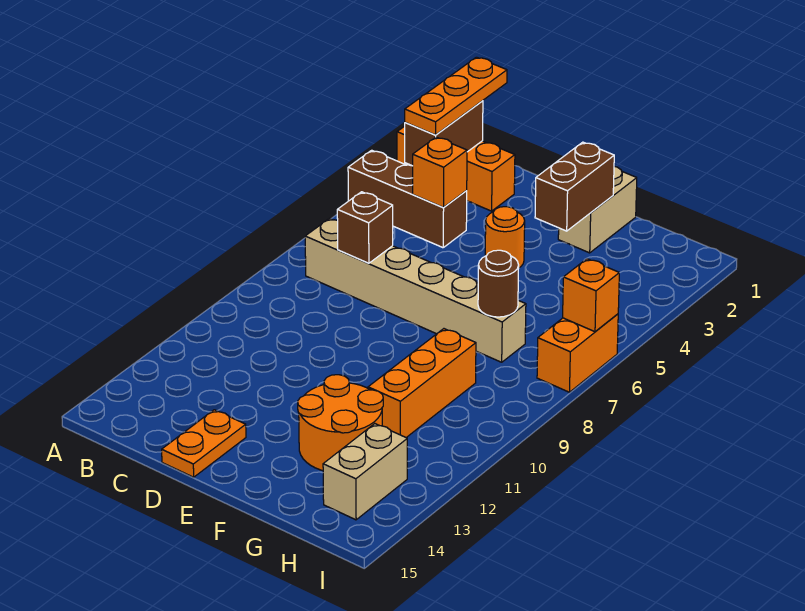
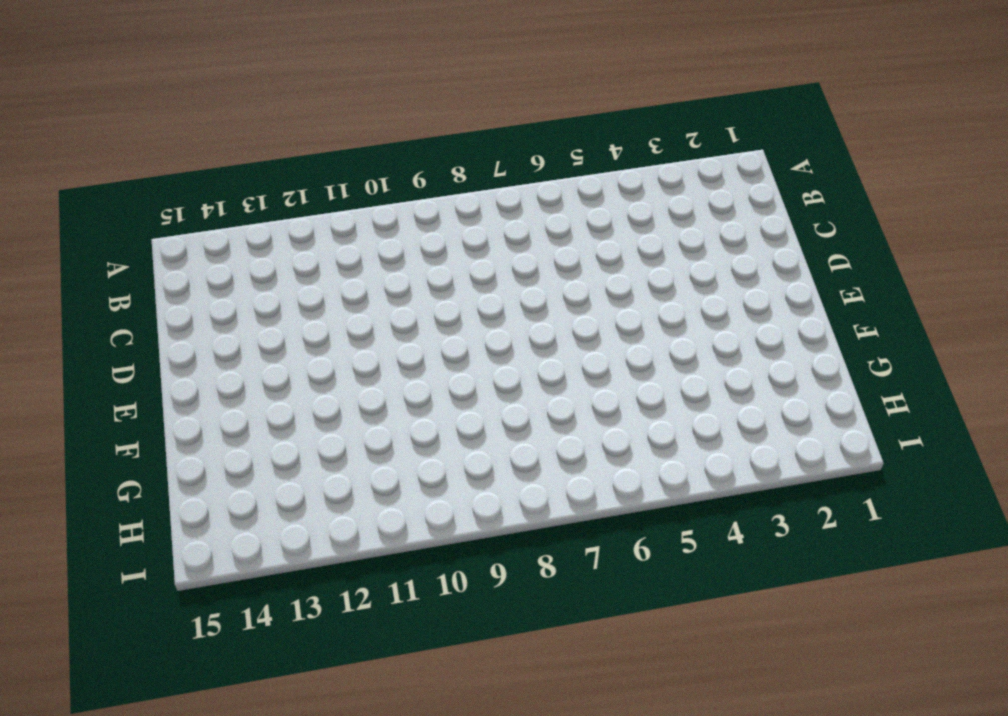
none -> orange brick A2:C2 level 1
none -> brown brick A4:C4 level 1
none -> tan brick B7:G7 level 1

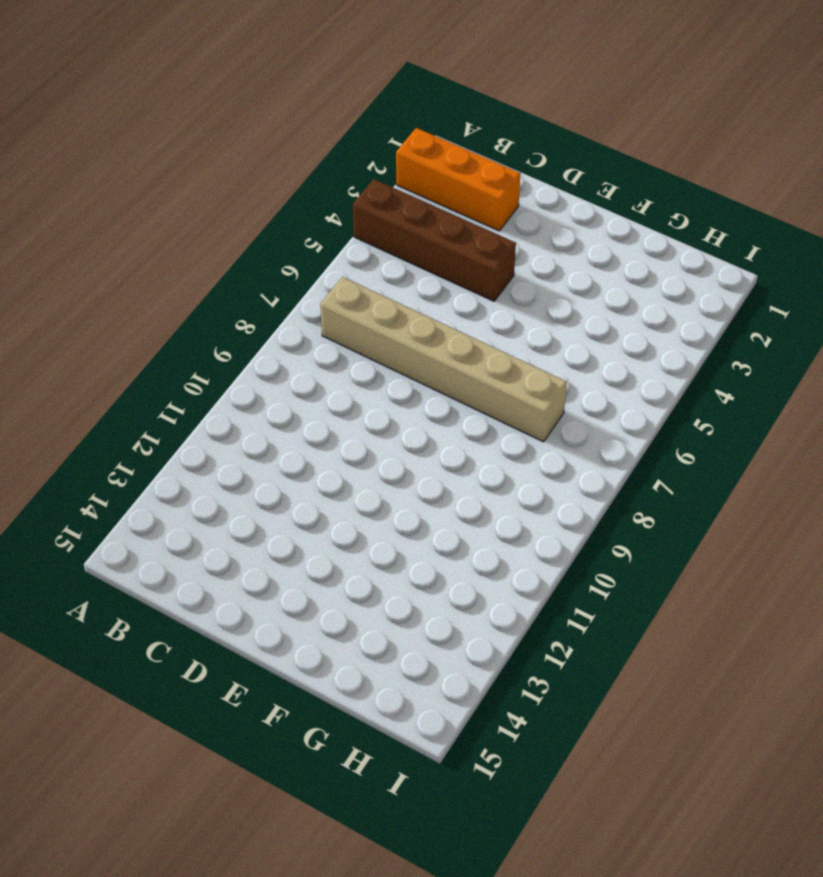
brown brick A4:D4 level 1 -> brown brick A4:C4 level 1
none -> orange plate D14:D15 level 1
none -> orange round brick E4 level 1
none -> tan brick F1:F2 level 1

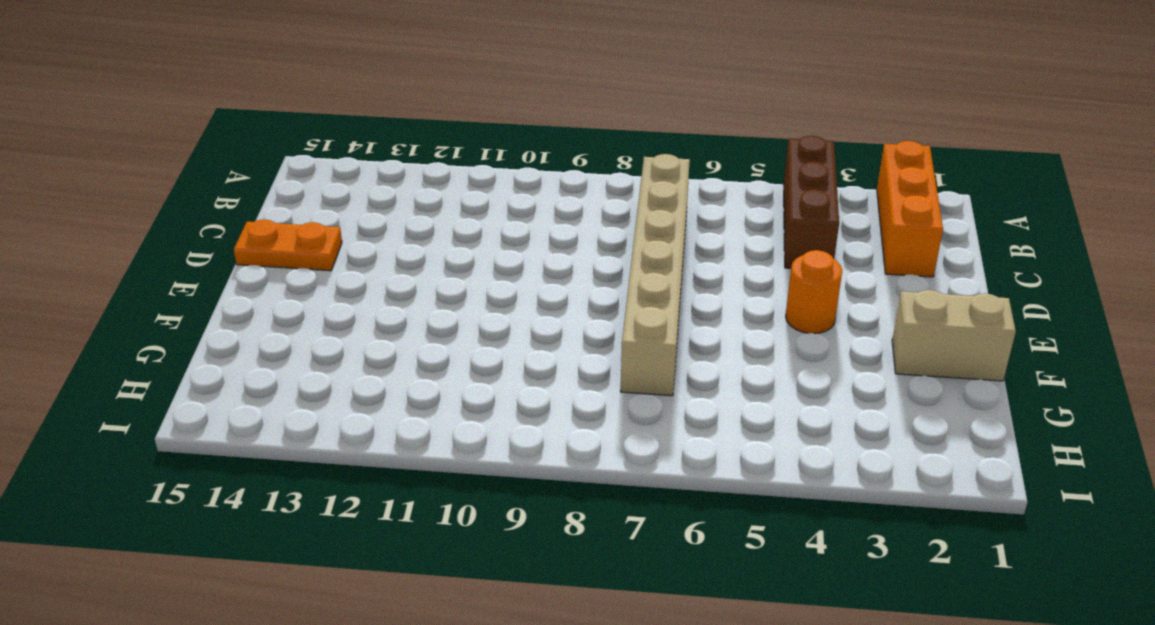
none -> orange round brick F12:G13 level 1
none -> orange brick G9:G11 level 1
none -> tan brick H13:H14 level 1

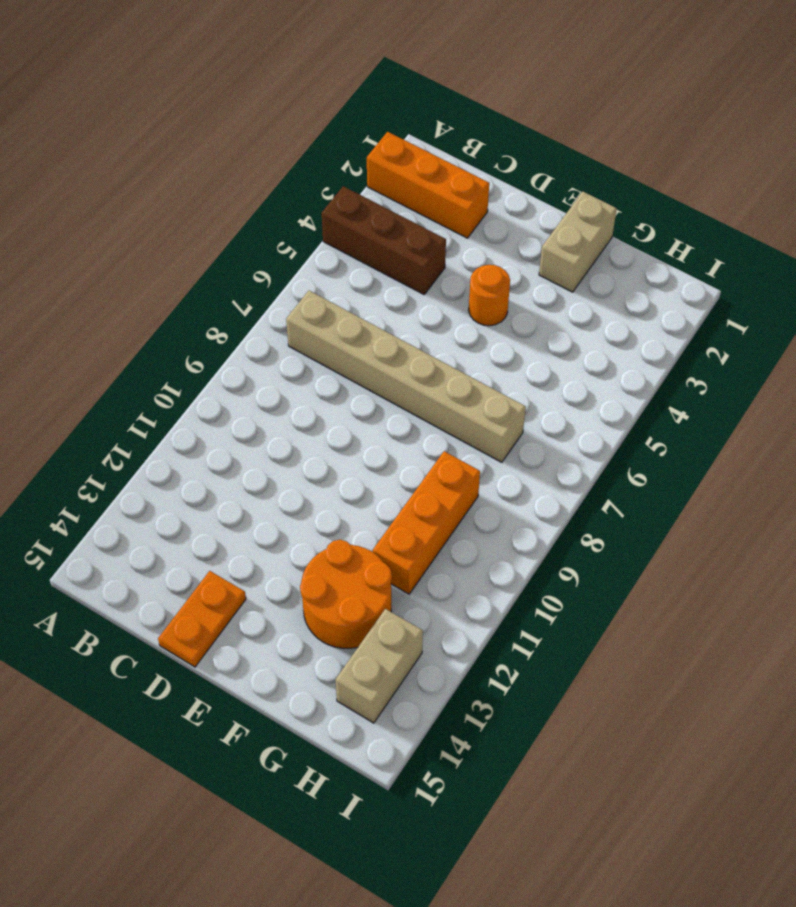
none -> orange brick I6:I7 level 1
none -> brown brick B2:B3 level 2
none -> orange brick C4 level 2

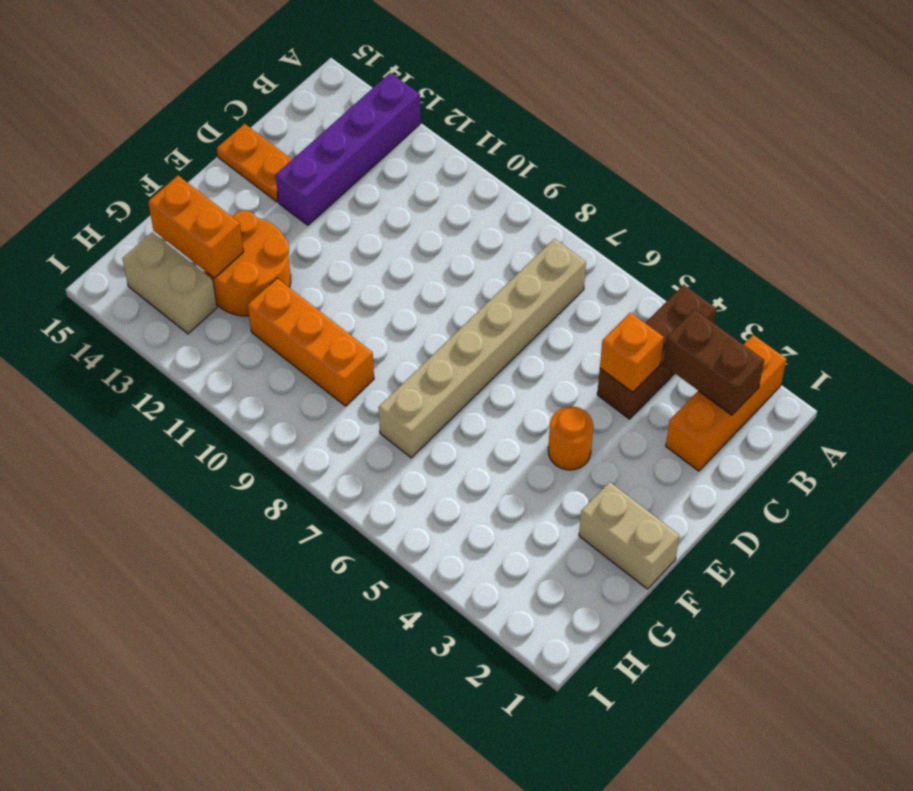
purple brick A13:D13 level 1 -> none
orange brick G13:G14 level 2 -> orange brick I6:I7 level 1
none -> brown brick C7 level 2
none -> brown brick F2:F3 level 2
none -> brown round brick G7 level 2

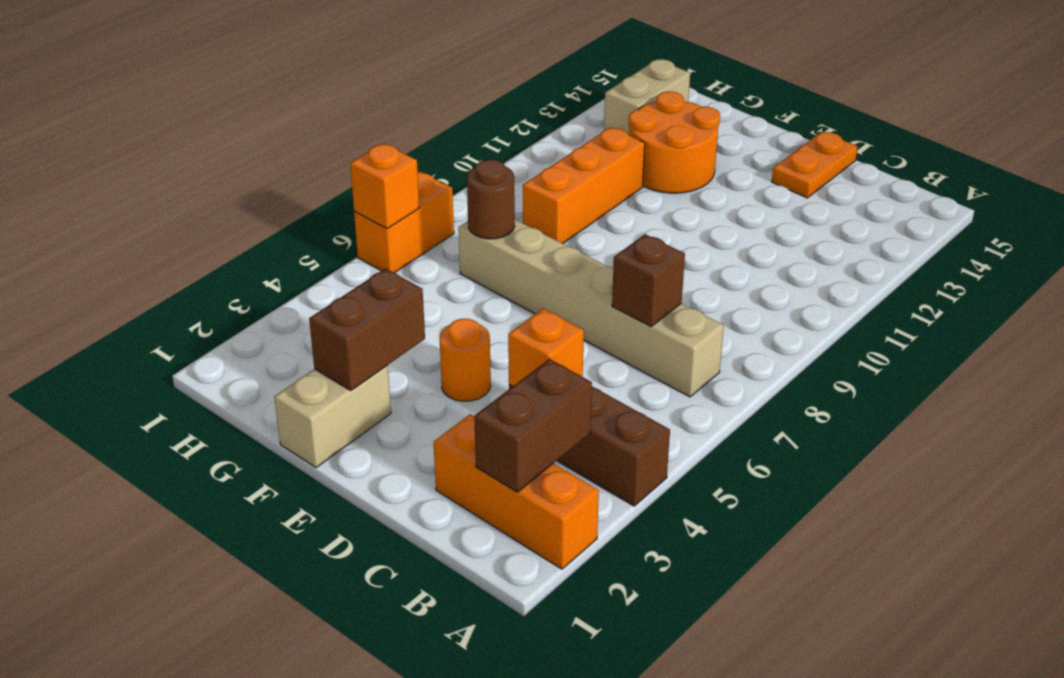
none -> orange plate B1:B3 level 3

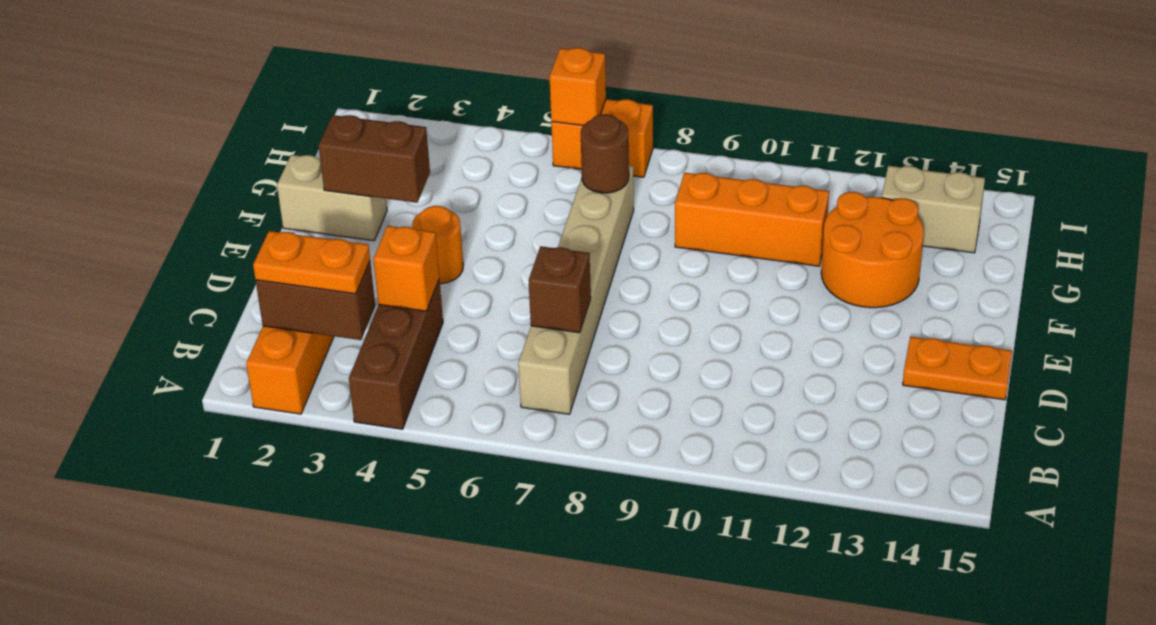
orange plate B2:B3 level 3 -> orange plate B1:B3 level 3

